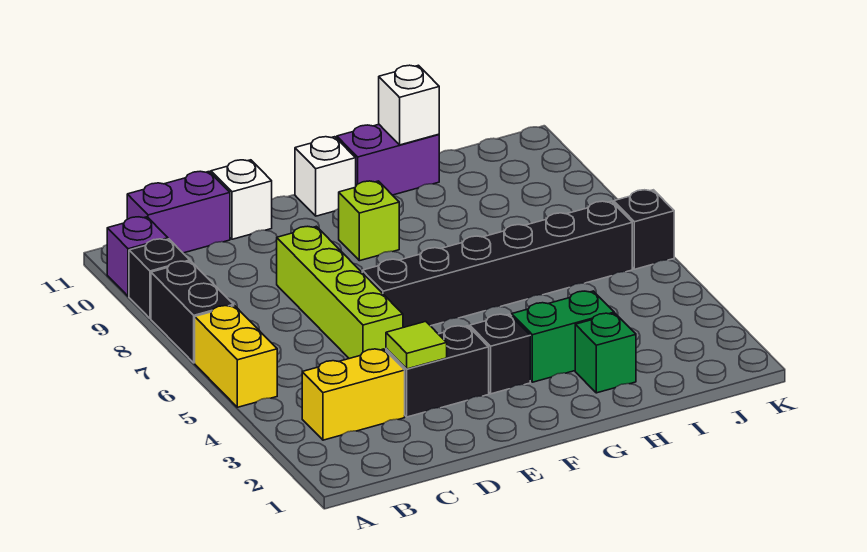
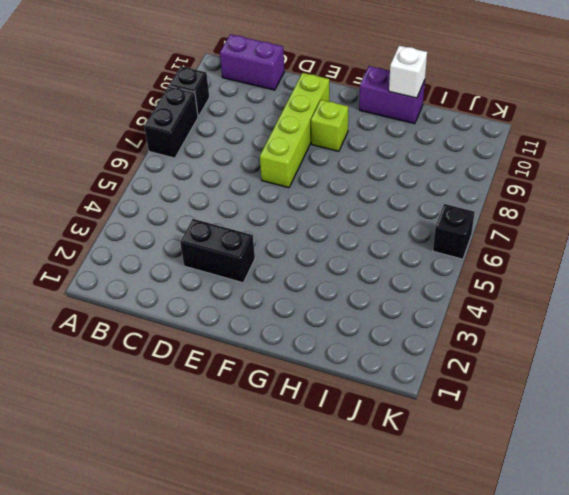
lime brick E7:E10 level 1 -> lime brick D5:D8 level 1
none -> yellow brick A5:A6 level 1
none -> purple brick A10 level 1
none -> yellow brick B3:C3 level 1

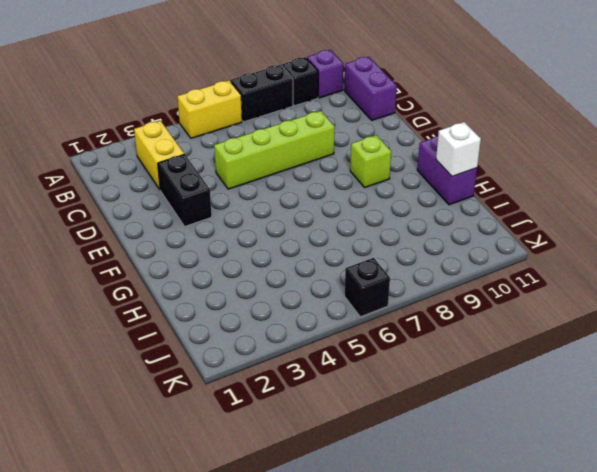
none -> white brick D11 level 1
none -> black brick E6:J6 level 1
none -> black brick F3 level 1

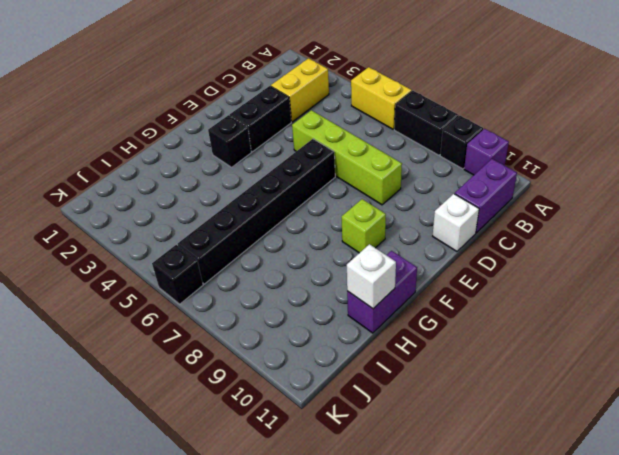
none -> white brick F11 level 1
none -> green brick G3:H3 level 1
none -> green brick H2 level 1

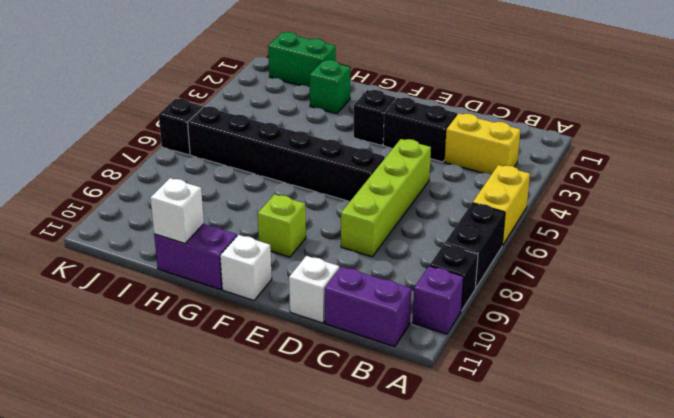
green brick I1:J1 level 1 -> green brick G3:H3 level 1
none -> lime tile D3 level 2

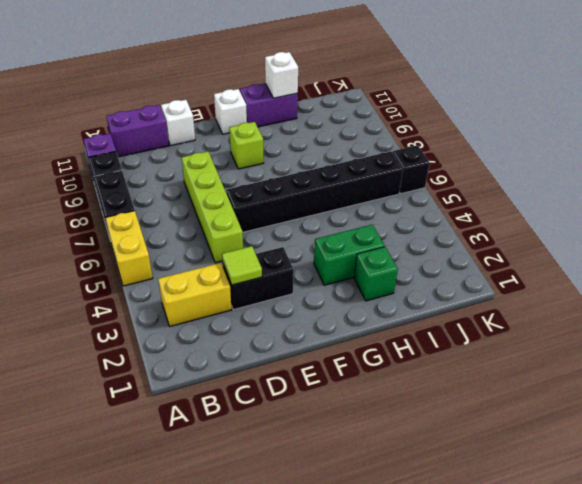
none -> black brick F3 level 1

